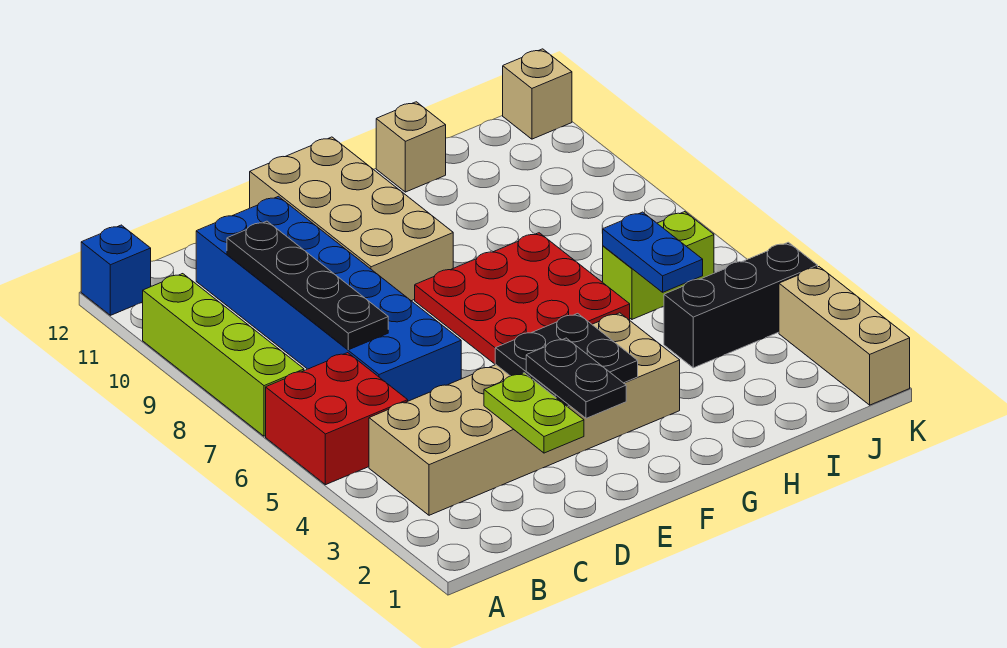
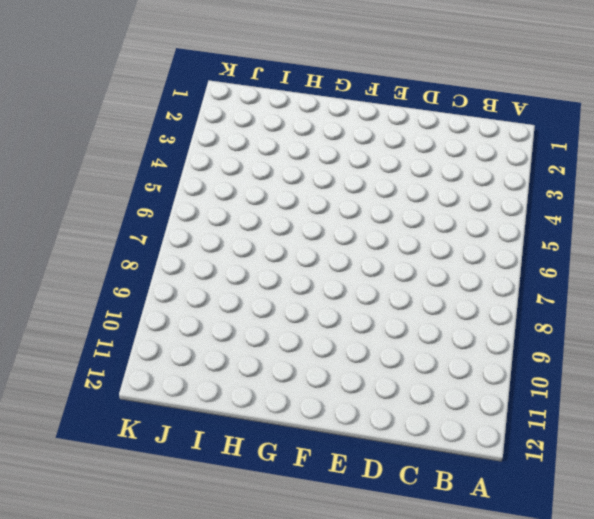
none -> red brick A5:B6 level 1
none -> lime brick A7:A10 level 1
none -> blue brick A12 level 1

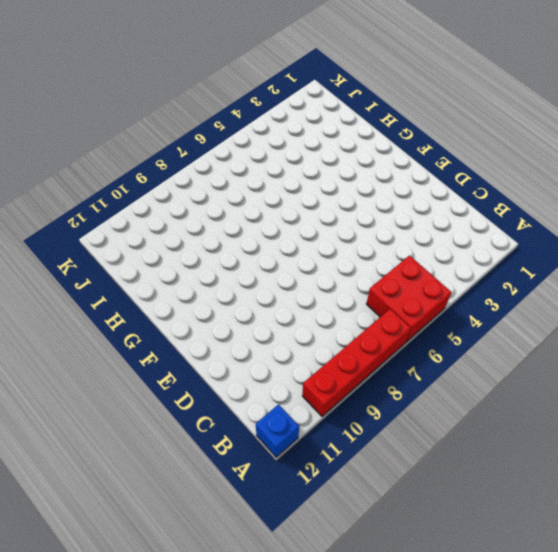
red brick A7:A10 level 1 -> lime brick A7:A10 level 1
none -> tan brick B3:G4 level 1
none -> blue brick C6:D11 level 1
none -> tan brick E9:F12 level 1

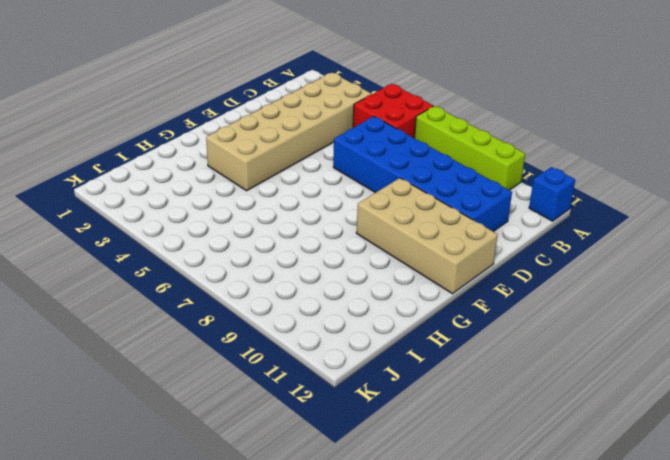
none -> red plate F6:H8 level 1
none -> tan brick H12 level 1
none -> black brick I4:K4 level 1

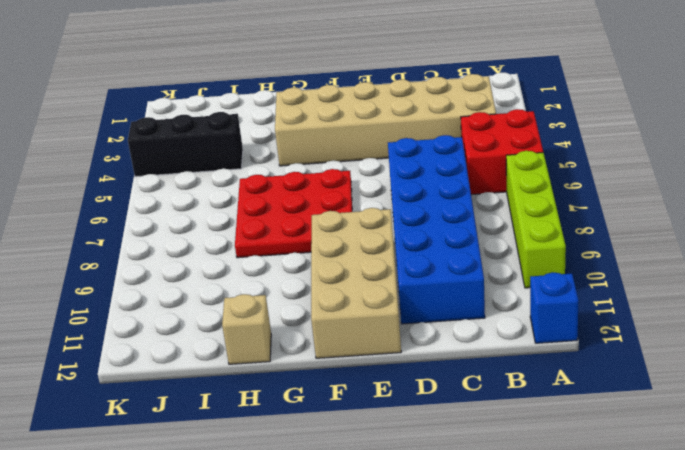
none -> lime brick I6:J6 level 1
none -> tan brick K1:K3 level 1
none -> tan brick K12 level 1

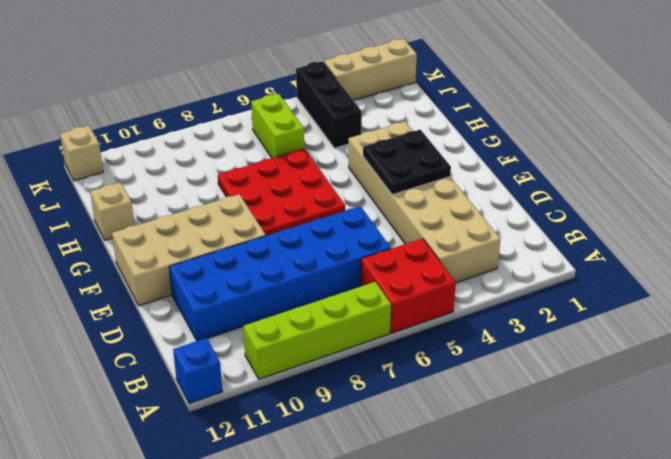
none -> black plate C7:C10 level 2
none -> lime plate D2:D3 level 2
none -> blue plate I5:I6 level 2

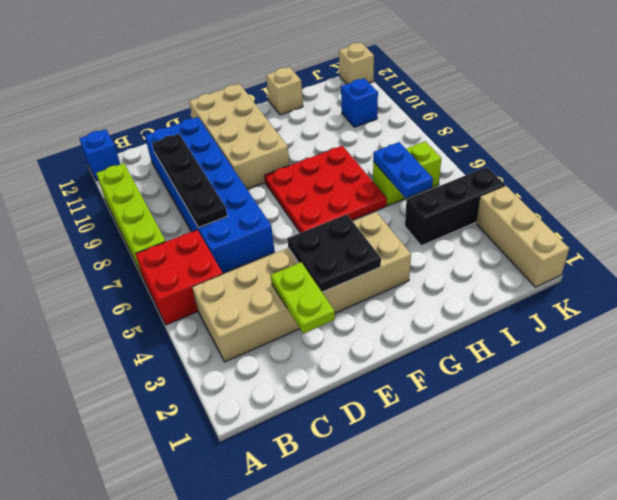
blue brick J10 level 1 -> none
none -> black plate E2:E3 level 3

